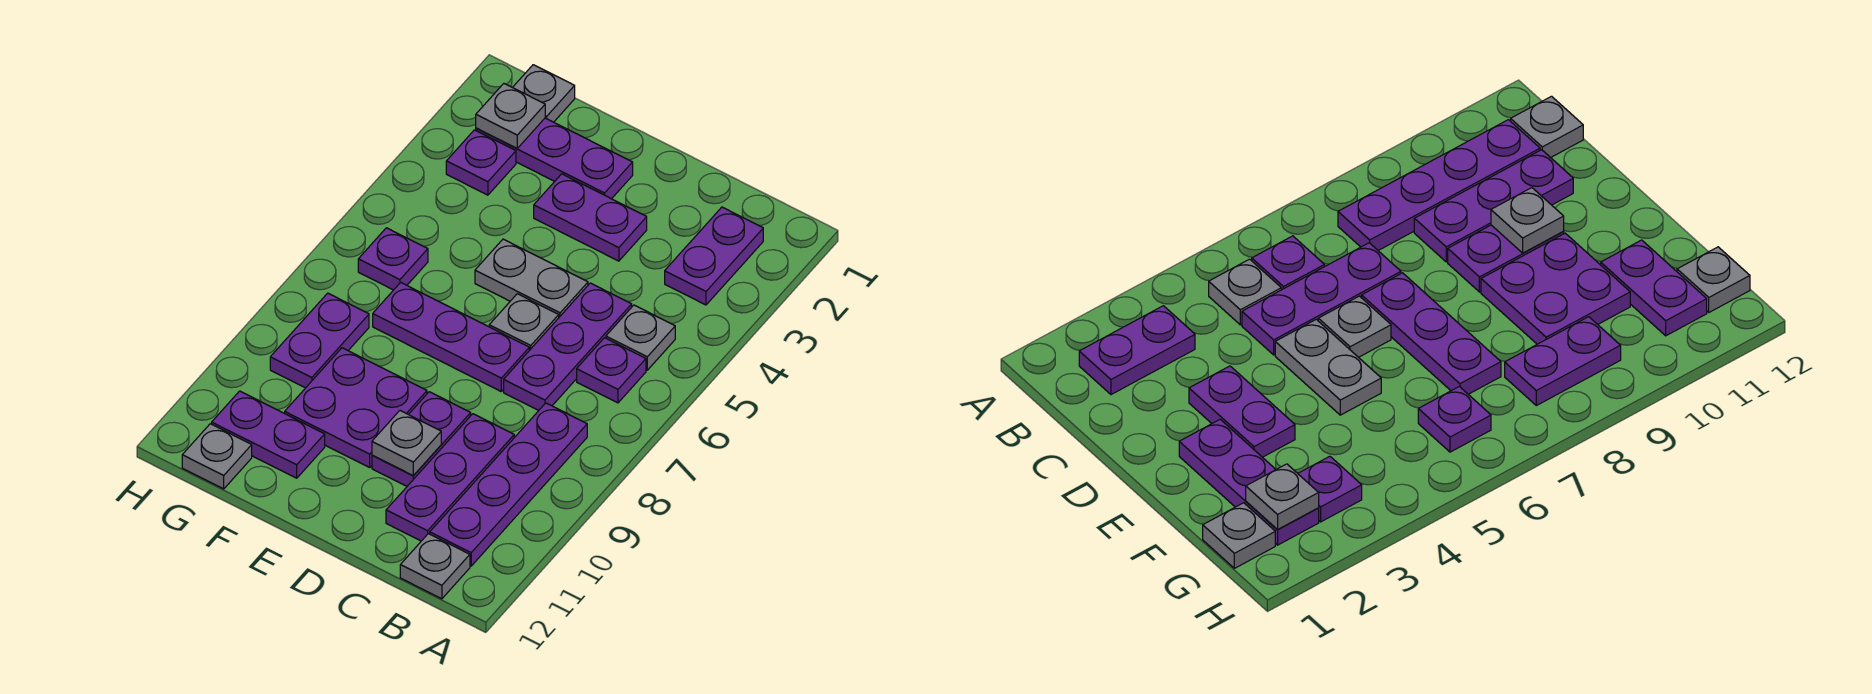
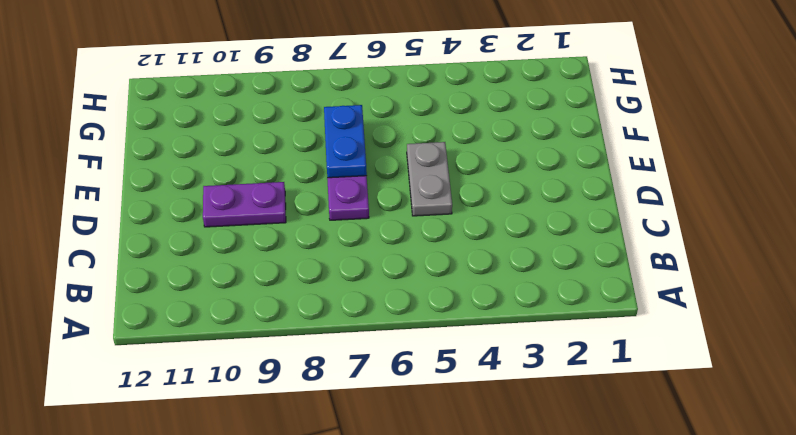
blue plate E7:F7 level 2 -> none
none -> purple plate B2:B3 level 1
none -> grey plate B5 level 1
none -> purple plate B6 level 1

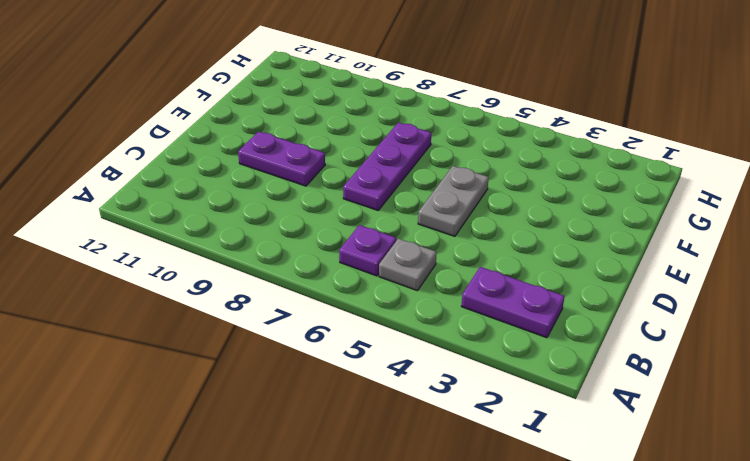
none -> purple plate B8:B11 level 1
none -> grey plate B12 level 1
none -> purple plate C5:C7 level 1

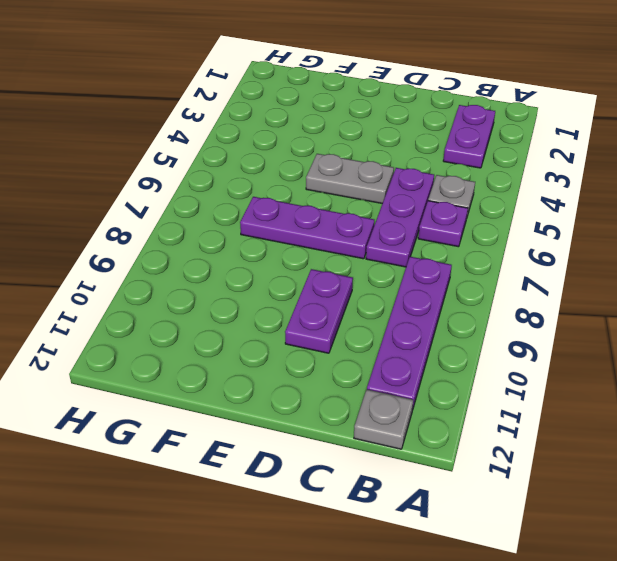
none -> purple plate C9:C11 level 1
none -> purple plate D3:E3 level 1
none -> grey plate D6 level 1

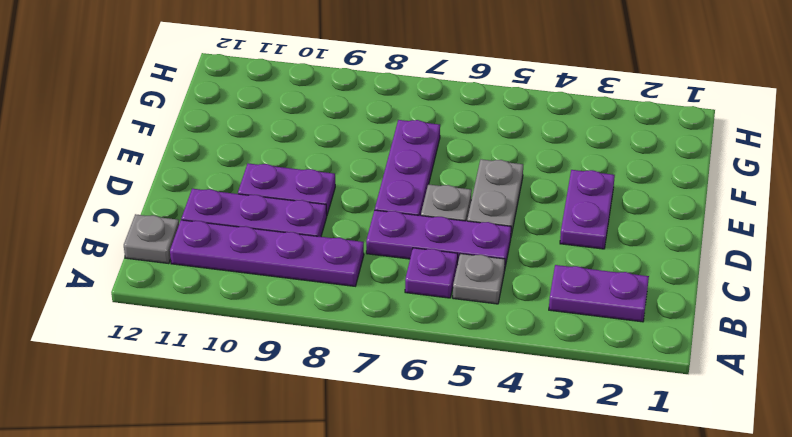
none -> purple plate E2:G2 level 1
none -> purple plate E9:F10 level 1
none -> purple plate F11:G11 level 1

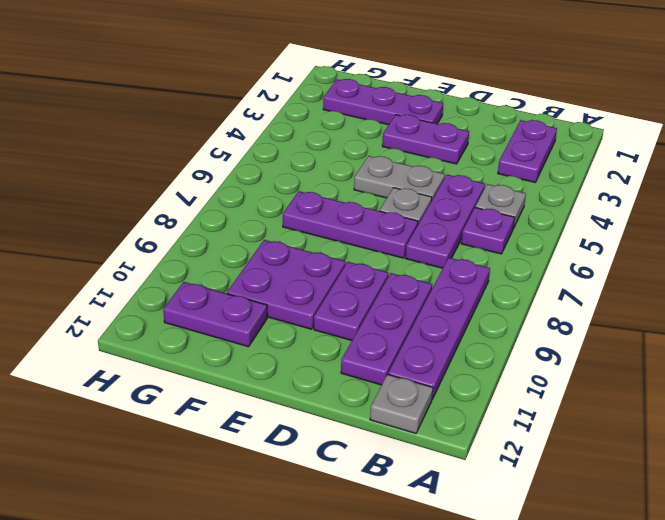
none -> grey plate G1 level 1
none -> purple plate G3 level 1
none -> purple plate G6 level 1

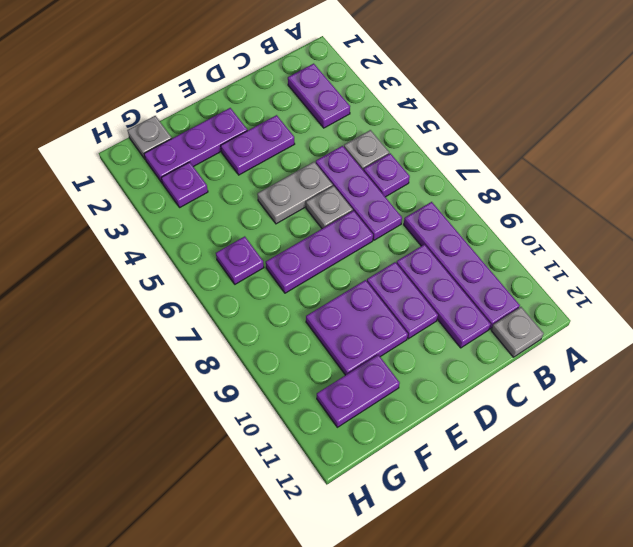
none -> purple plate G8:G9 level 1
none -> grey plate G12 level 1
none -> grey plate D10 level 2

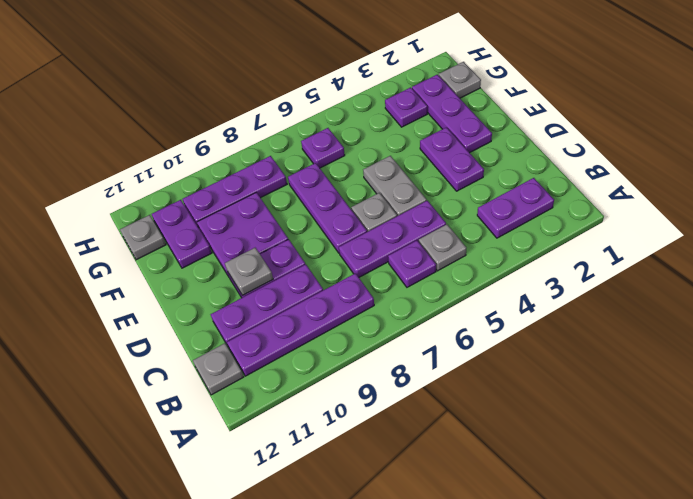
purple plate G8:G10 level 1 -> purple plate G8:G9 level 1
none -> grey plate G2 level 2

